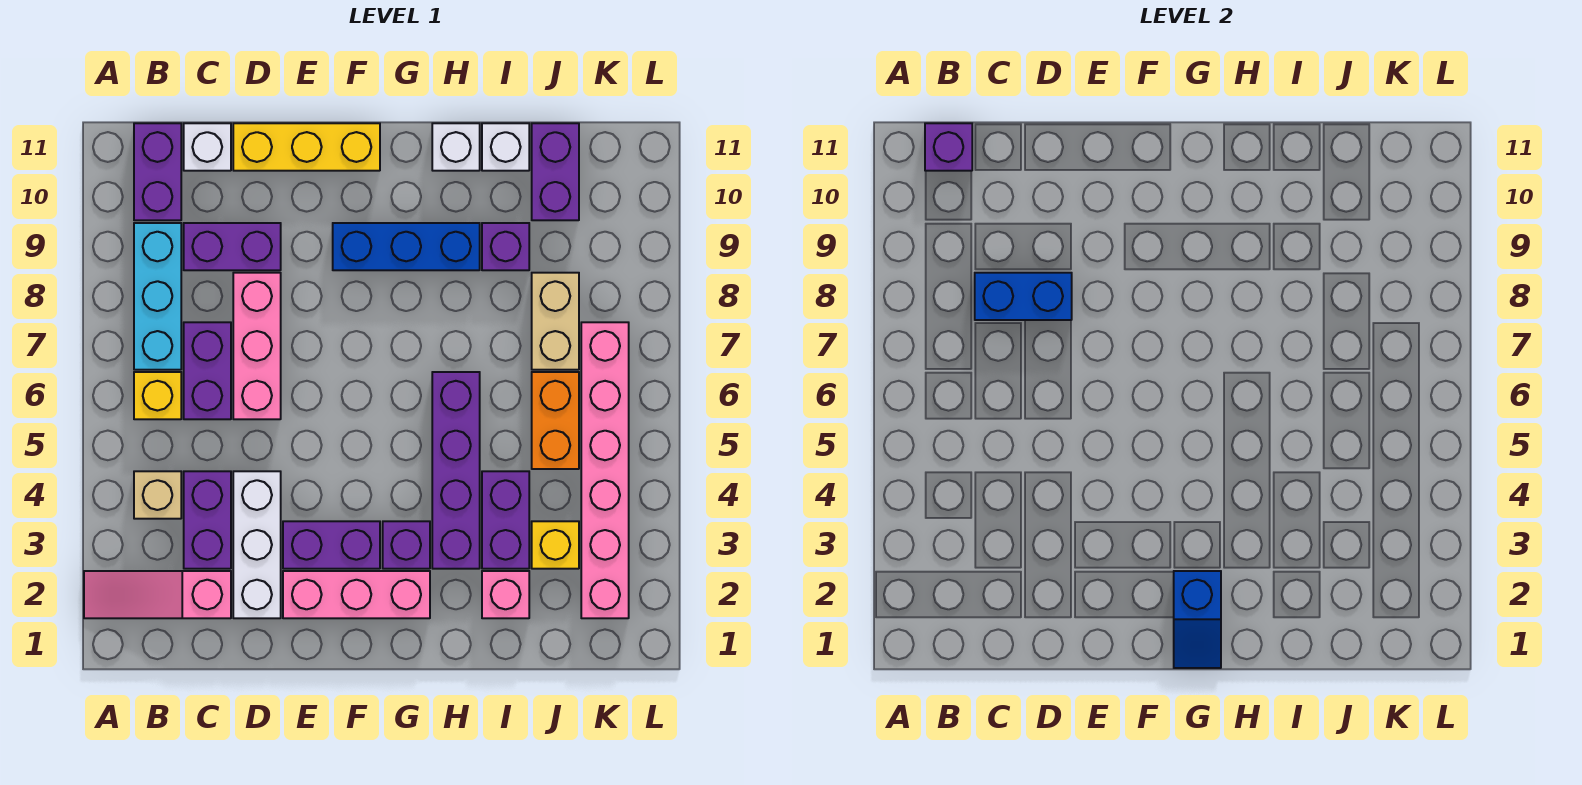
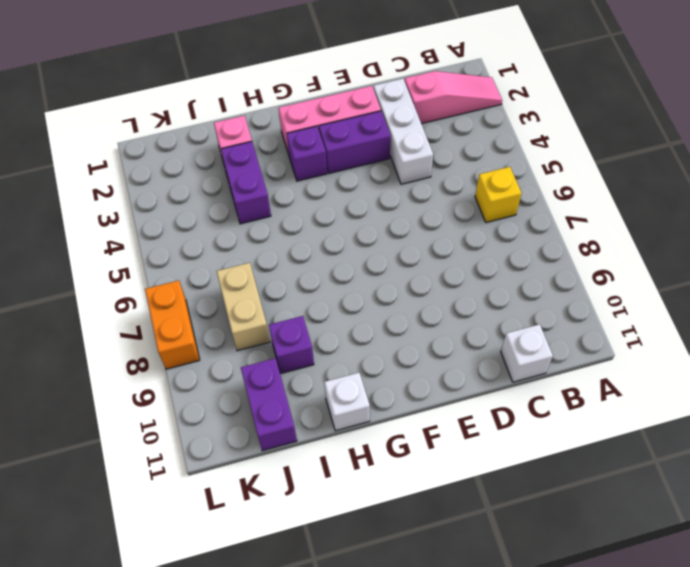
orange brick L7:L8 level 1 -> orange brick J5:J6 level 1
none -> tan brick B4 level 1
none -> cyan brick B7:B9 level 1
none -> purple brick B10:B11 level 1
none -> purple brick C3:C4 level 1

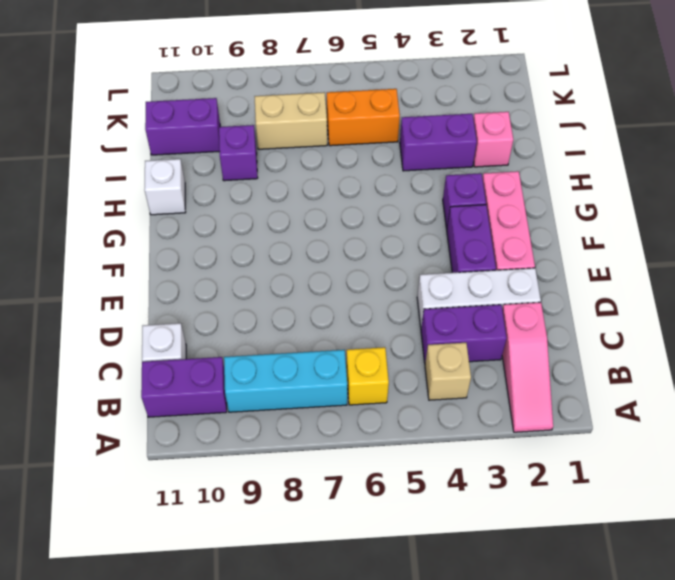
none -> purple brick C6:C7 level 1
none -> purple brick C9:D9 level 1
none -> pink brick D6:D8 level 1
none -> yellow brick D11:F11 level 1

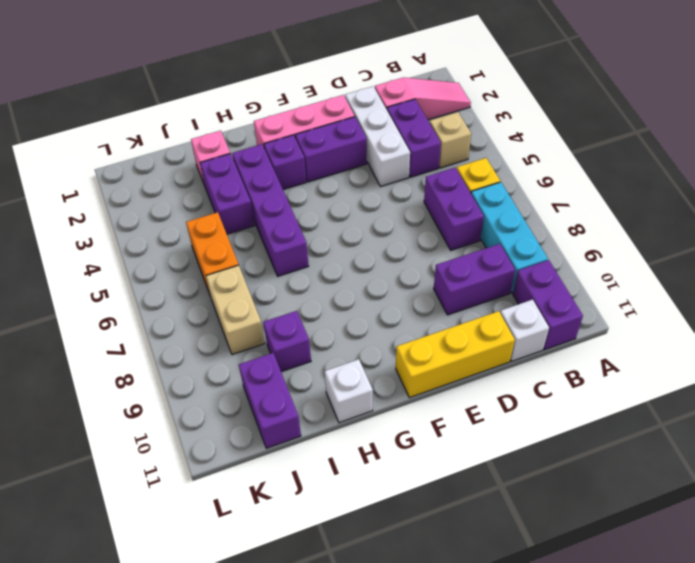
none -> pink brick D6:D8 level 1
none -> blue brick F9:H9 level 1
none -> white brick I11 level 1
none -> yellow brick J3 level 1

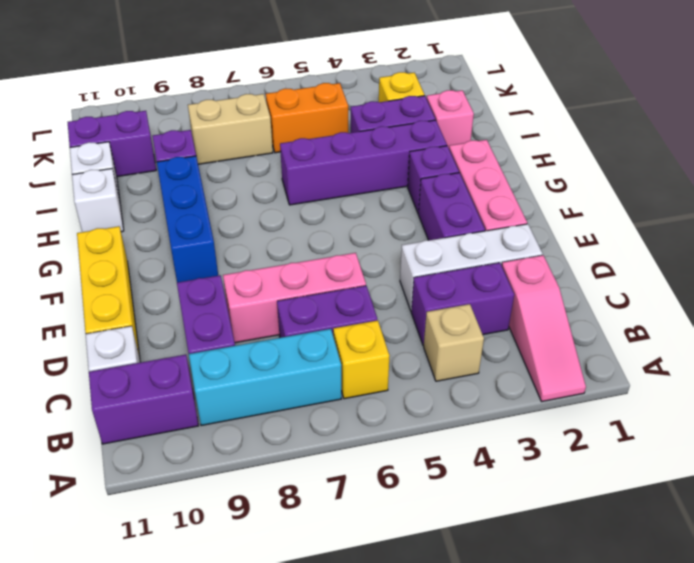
none -> pink brick K2:K7 level 1
none -> purple brick B11 level 2
none -> blue brick C8:D8 level 2
none -> blue slope G1:G2 level 2 top 2

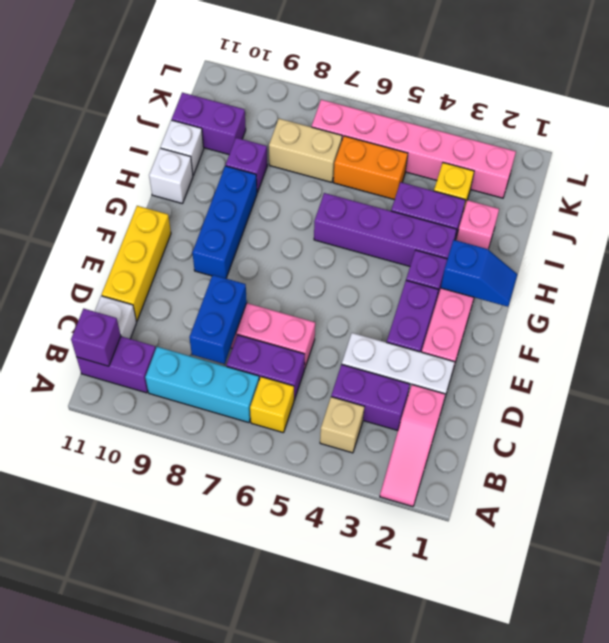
none -> purple brick C9:D9 level 1

